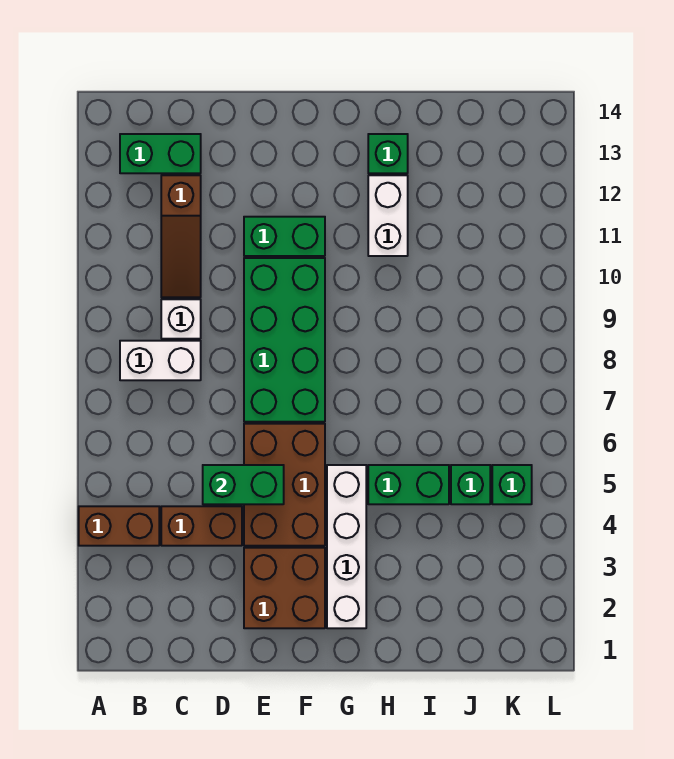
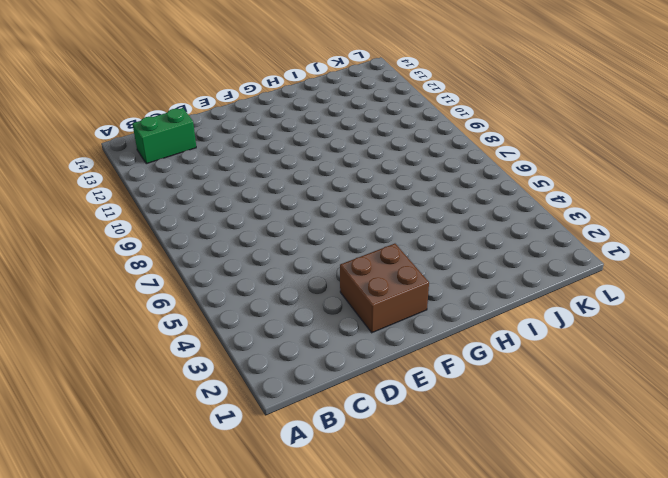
none -> brown brick A4:B4 level 1
none -> white brick B8:C8 level 1
none -> brown brick C4:D4 level 1

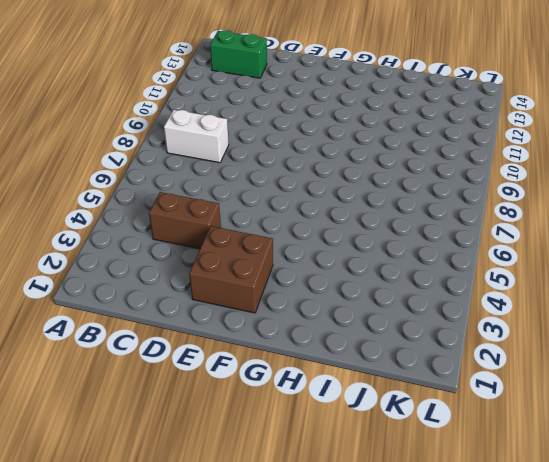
none -> brown brick A4:B4 level 1
none -> white brick C9 level 1
none -> brown slope C10:C12 level 1 top 12

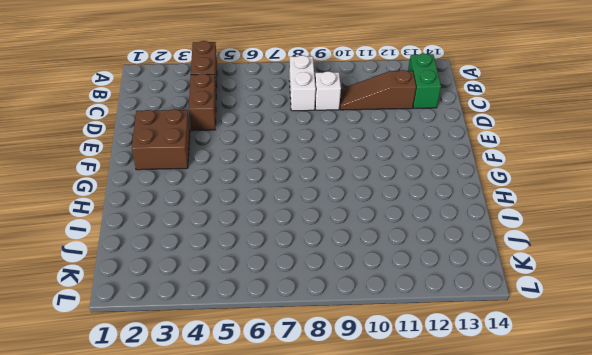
none -> brown brick E4:F6 level 1
none -> green brick E7:F10 level 1
none -> green brick E11:F11 level 1

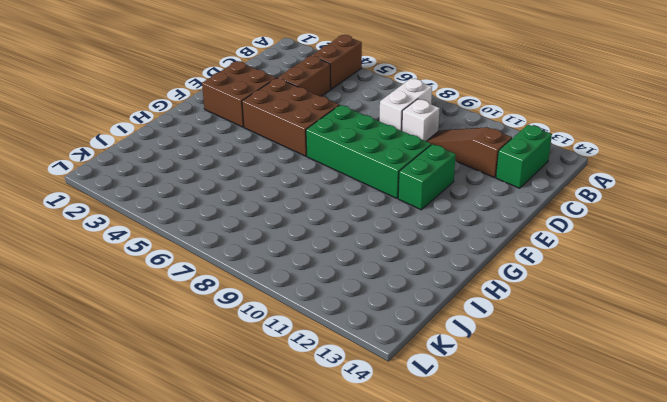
none -> white brick G2:G5 level 1
none -> green brick H5:I5 level 1
none -> white brick H11:H12 level 1

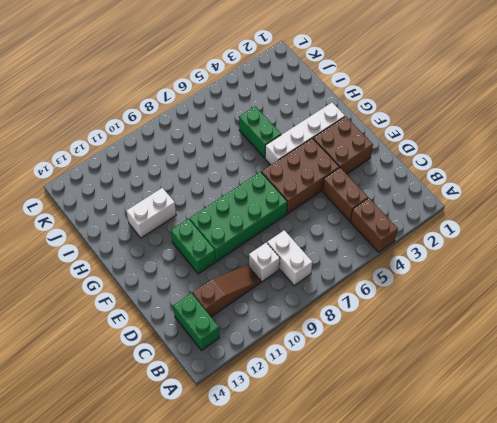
none -> green brick H13 level 1
none -> green brick J5 level 1
none -> green brick K5 level 1

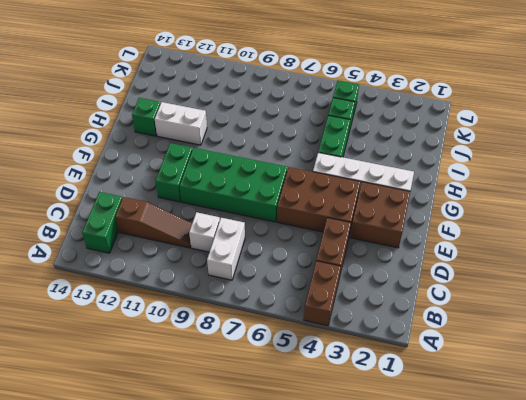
none -> green brick D5:E5 level 2

